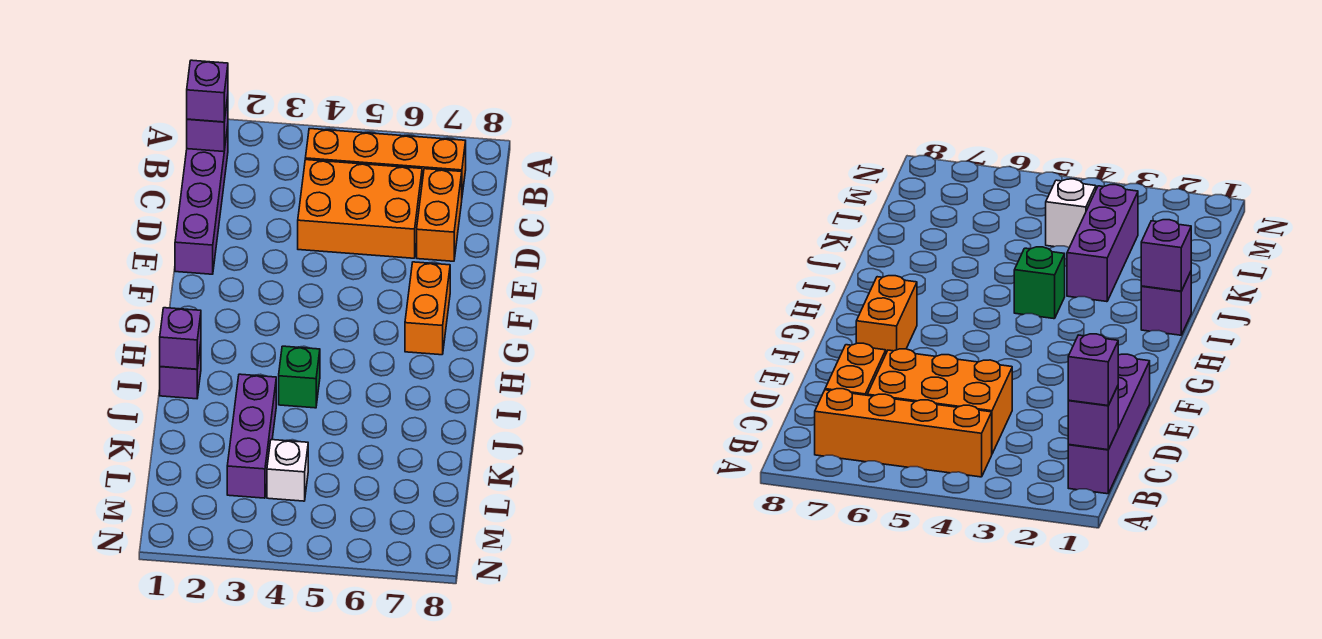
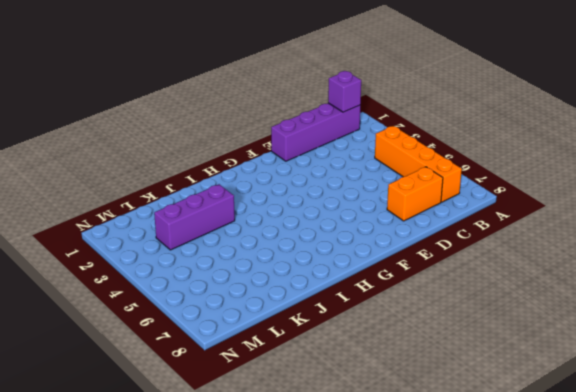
none -> orange brick C4:D6 level 1
none -> orange brick F7:G7 level 1
none -> purple brick I1 level 1

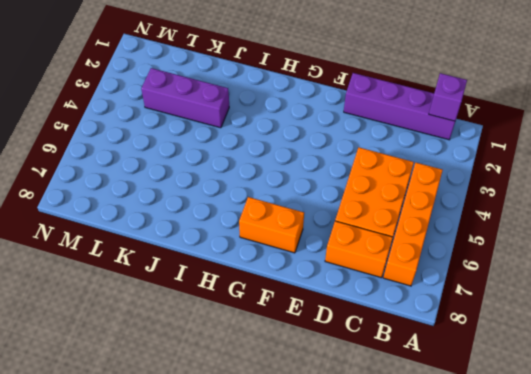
none -> purple brick I1 level 1
none -> green brick I4 level 1
none -> white brick L4 level 1

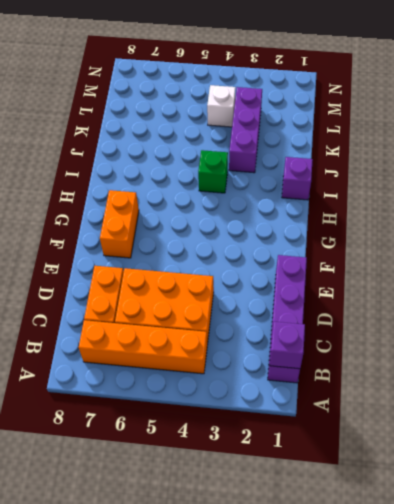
none -> purple brick I1 level 2
none -> purple brick B1 level 3

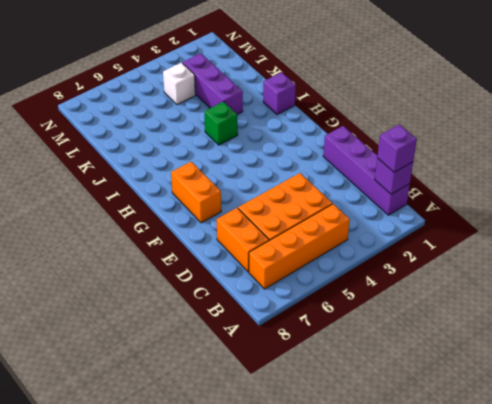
none -> purple brick I1 level 2

